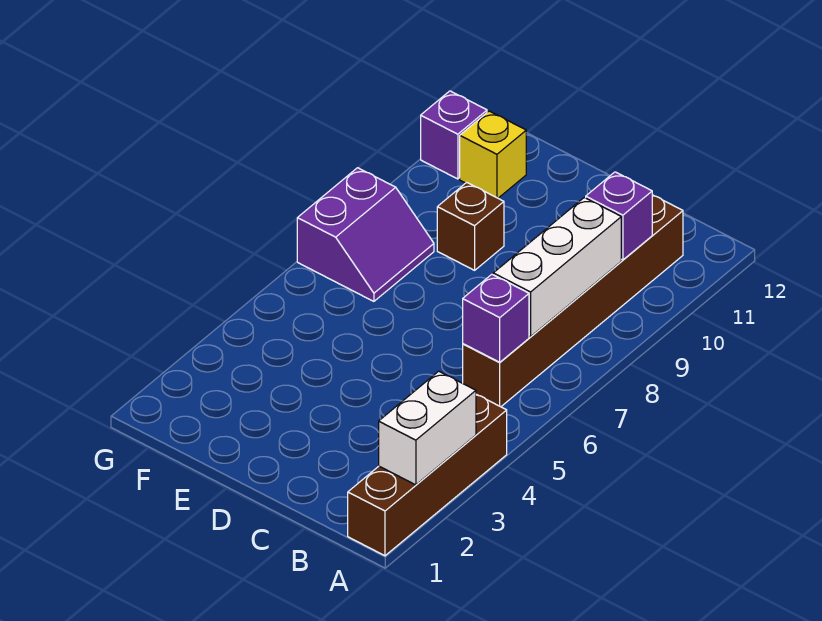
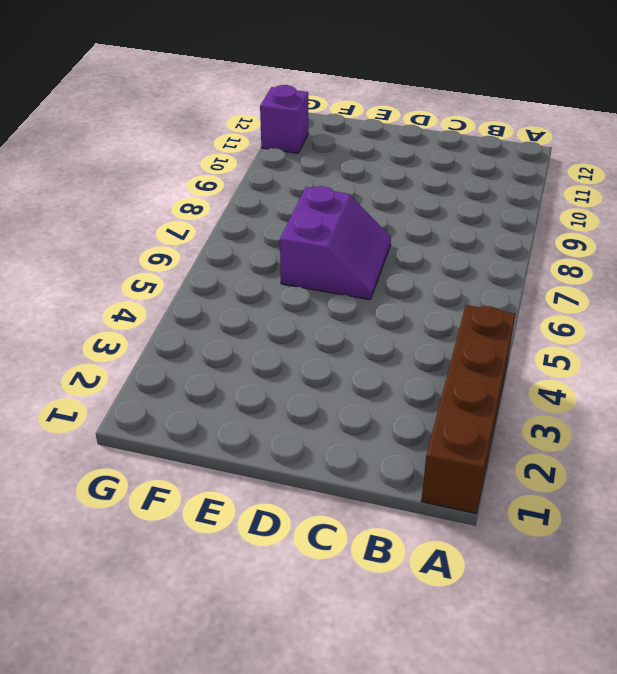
purple slope D6:E7 level 1 top E -> purple slope F7:G8 level 1 top G
none -> brown brick B6:B11 level 1
none -> brown brick E9 level 1

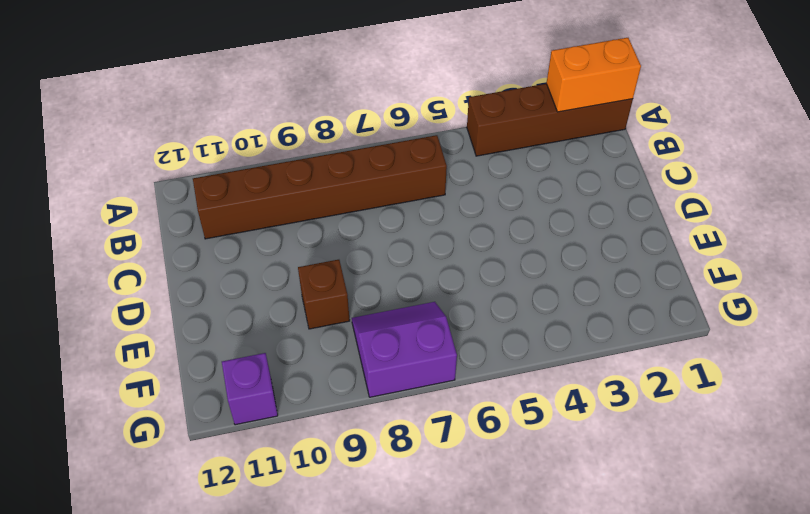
orange brick A1:A2 level 2 -> white brick A2:A3 level 2
none -> yellow brick F11 level 1
none -> purple brick B6 level 2

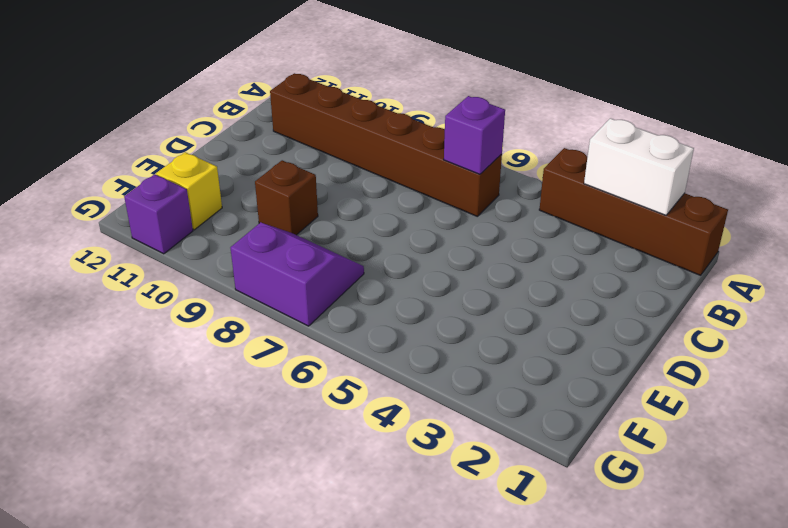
none -> white brick B7:B9 level 2
none -> purple brick B10 level 2

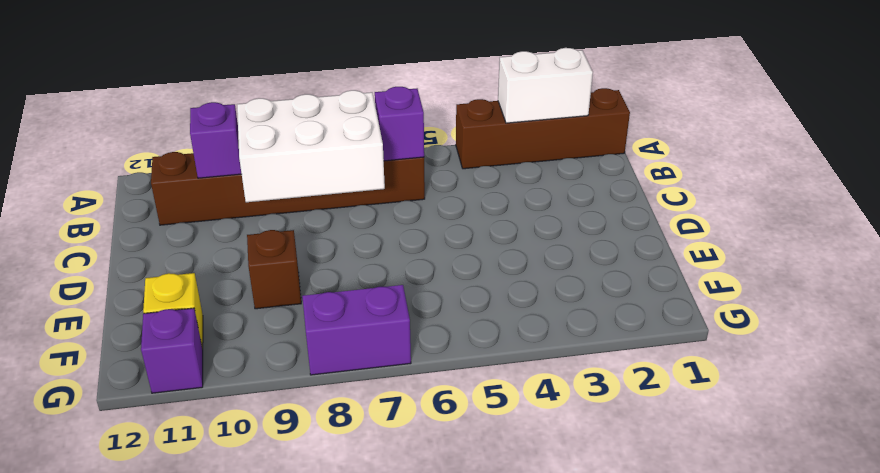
white brick B7:C9 level 2 -> white brick B7:B9 level 2

